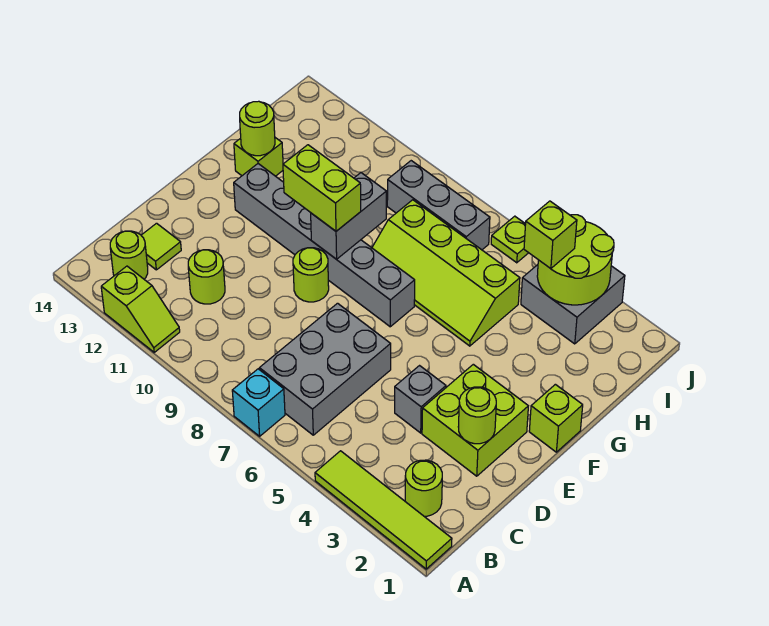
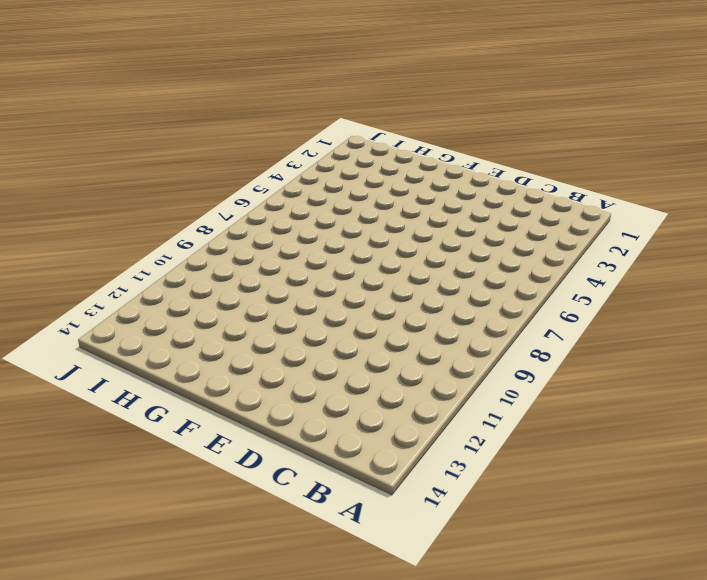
none -> lime tile A1:A4 level 1
none -> cyan brick A7 level 1
none -> lime slope A11:A12 level 1 top 12

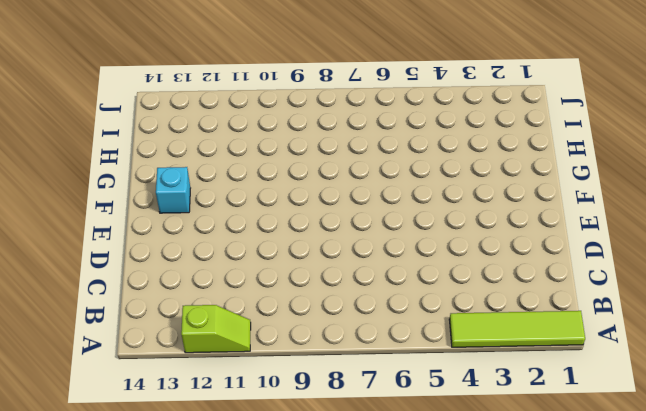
cyan brick F13 level 1 -> cyan brick A7 level 1
none -> lime round brick B2 level 1
none -> grey brick B6:D7 level 1
none -> lime round brick B13 level 1

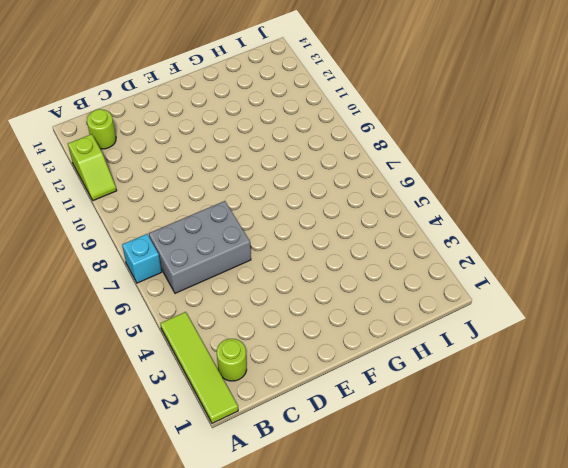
none -> lime round brick C11 level 1
none -> lime tile C13 level 1
none -> lime brick D2:E3 level 1

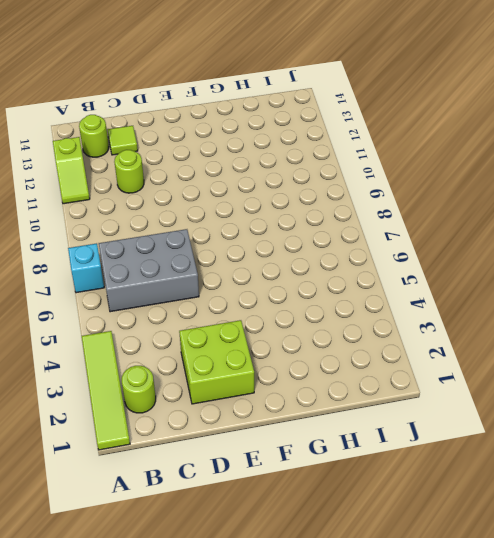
none -> grey brick D4 level 1
none -> lime round brick E9 level 1
none -> lime brick F1 level 1

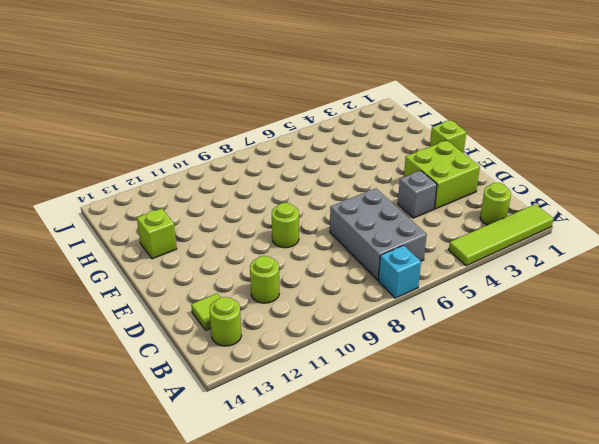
none -> lime slope A11:A12 level 1 top 12
none -> grey brick F7:F12 level 1
none -> lime slope G5:H8 level 1 top H

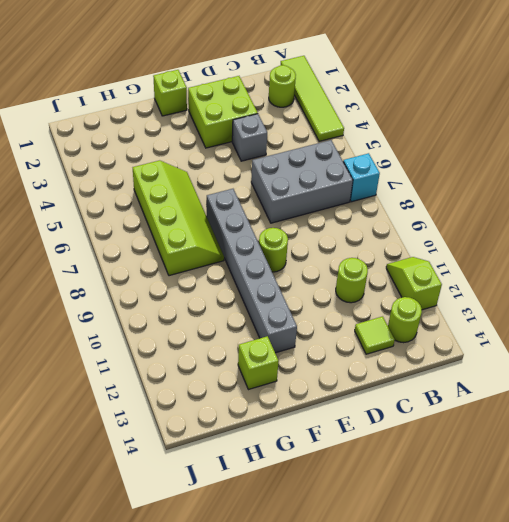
none -> grey brick I3:J4 level 1
none -> grey brick I7:I9 level 1
none -> lime plate J6 level 1

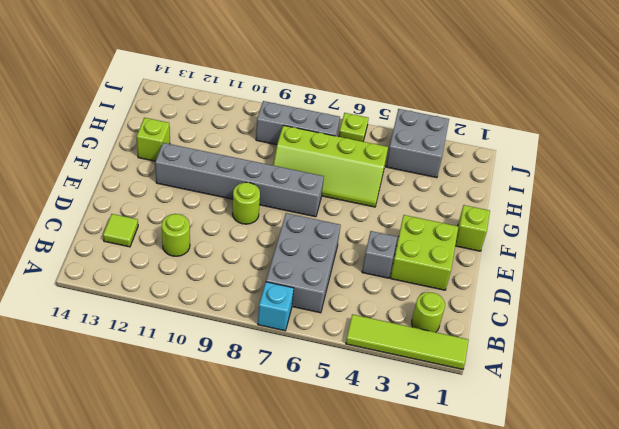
none -> lime slope A11:A12 level 1 top 12
none -> lime round brick B13 level 1
none -> lime round brick D2 level 2

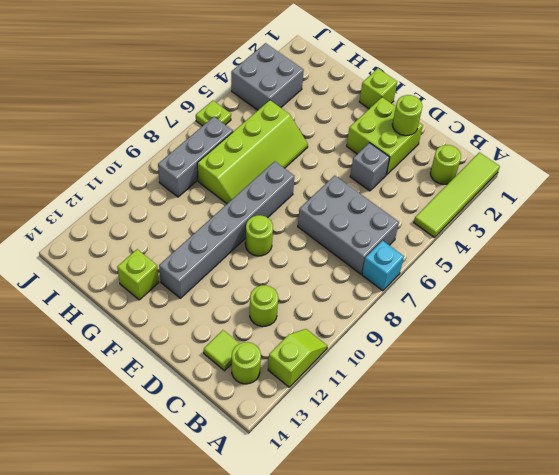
none -> grey brick F9:G9 level 2
none -> lime round brick G13 level 2
none -> lime round brick I3:J4 level 2

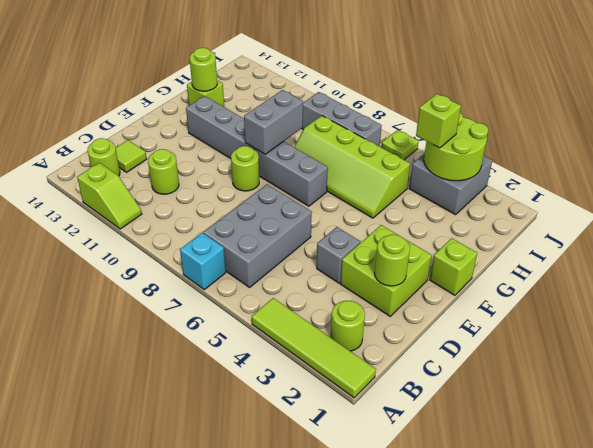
none -> lime brick F9:F10 level 3

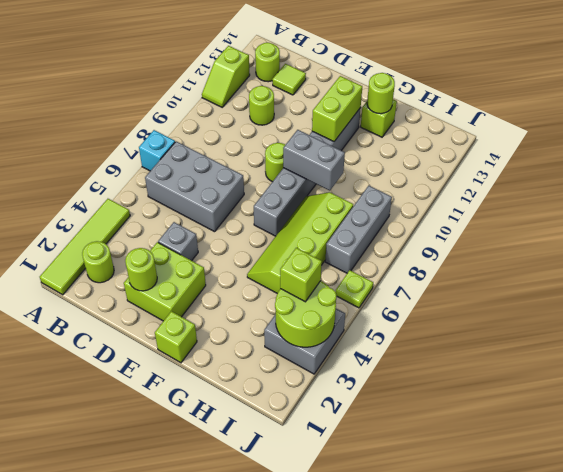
lime brick F11:F12 level 2 -> lime brick F9:F10 level 3

